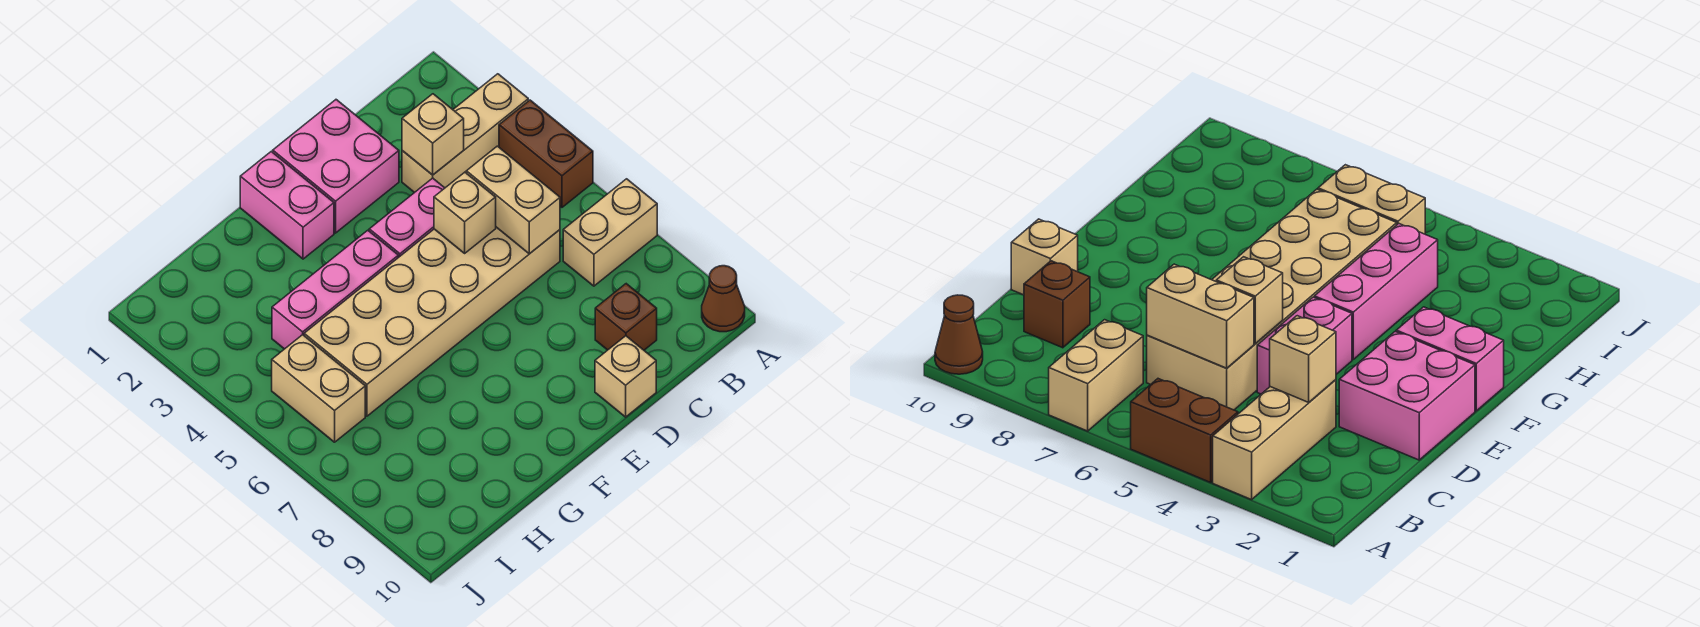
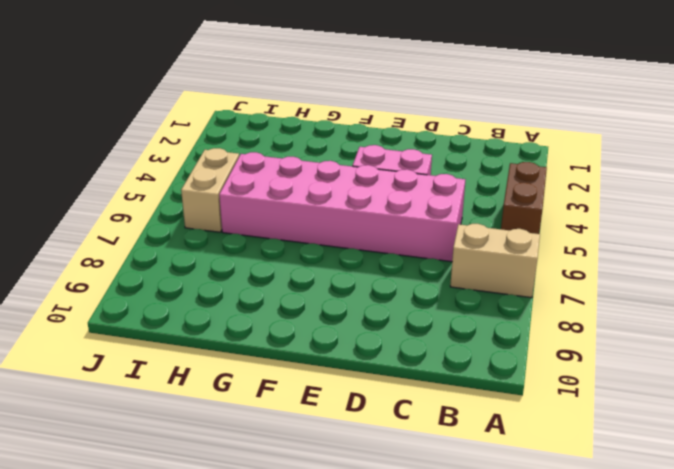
pink brick C5:H6 level 1 -> tan brick C5:H6 level 1
none -> tan brick A3:C3 level 1
none -> brown cone A10 level 1
none -> brown brick C9 level 1

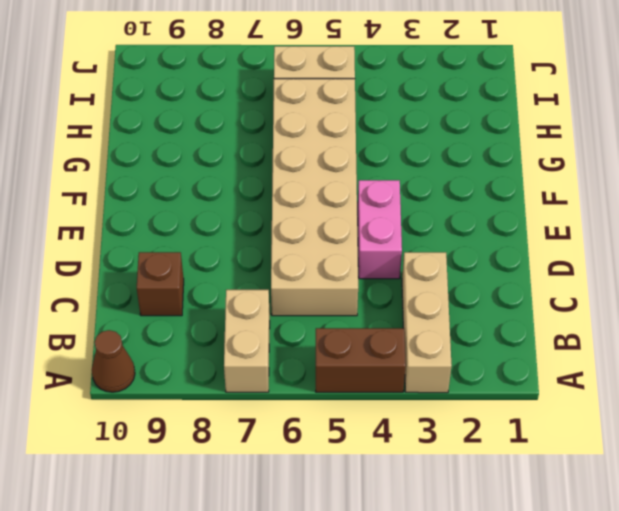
none -> pink brick D1:E2 level 1
none -> tan brick D10 level 1
none -> pink brick F1:F2 level 1

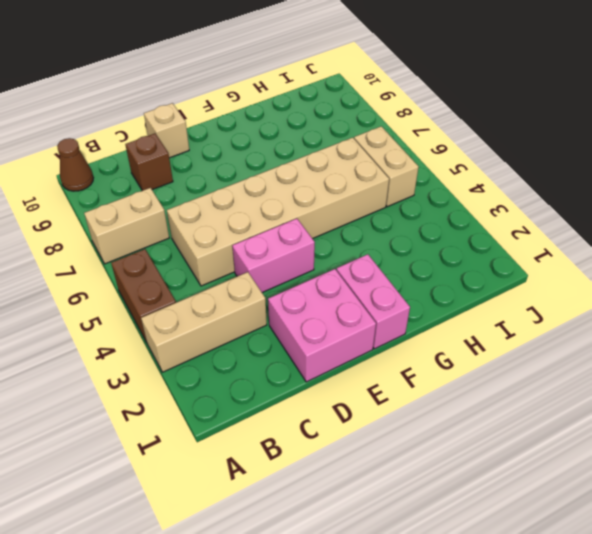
none -> pink brick F4:H4 level 1
none -> tan brick C3 level 2
none -> tan brick C5:C6 level 2

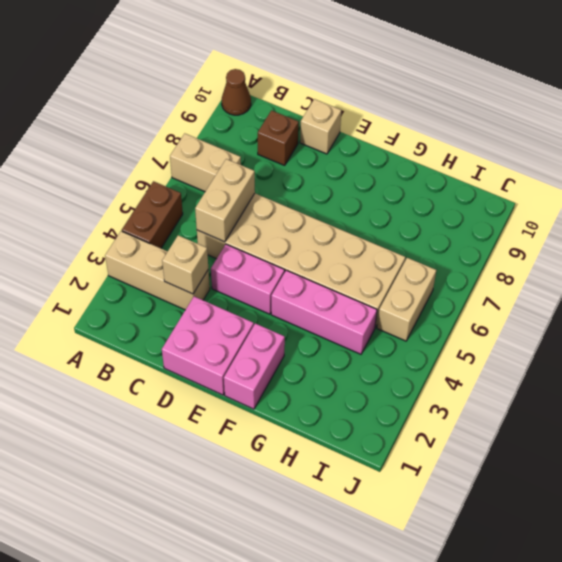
none -> tan brick D5 level 2

